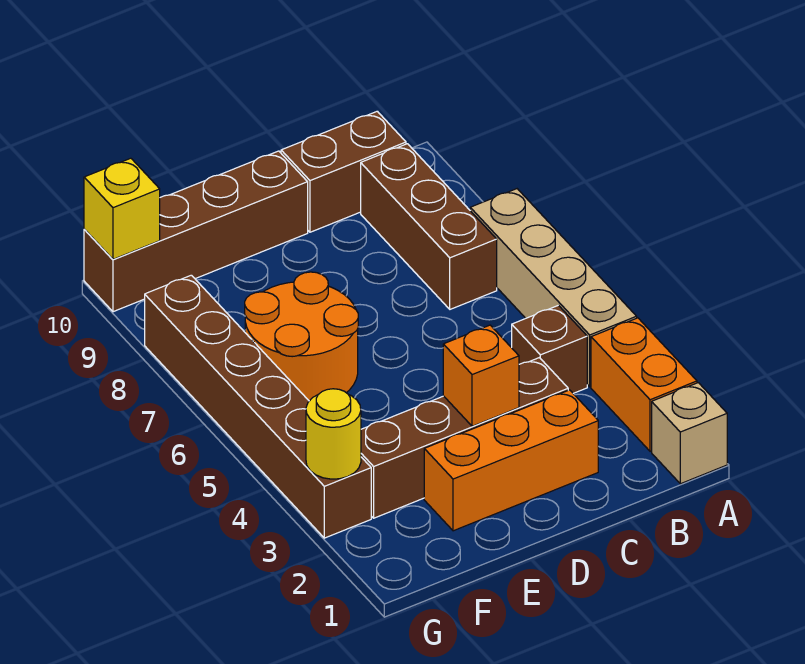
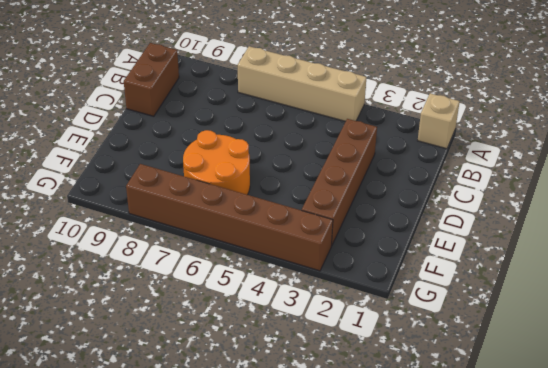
none -> orange brick A2:A3 level 1
none -> brown brick B4 level 1
none -> brown brick B7:B9 level 1

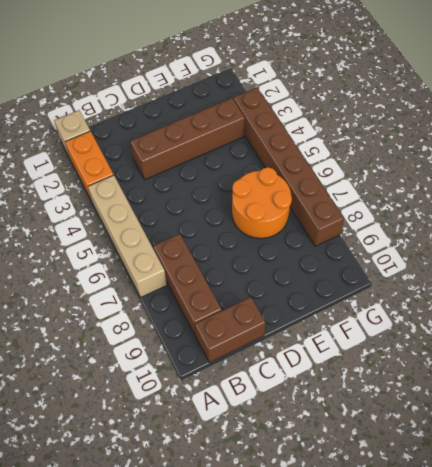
none -> brown brick B4 level 1
none -> orange brick C2:E2 level 1
none -> brown brick D10:G10 level 1

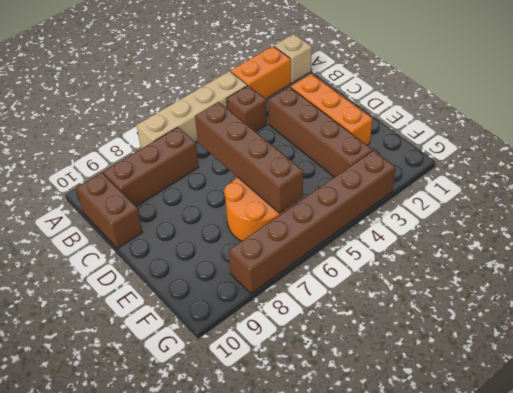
brown brick C6:F6 level 2 -> brown brick D10:G10 level 1
none -> orange brick D3 level 2
none -> yellow round brick G3 level 2
none -> yellow brick G10 level 2

